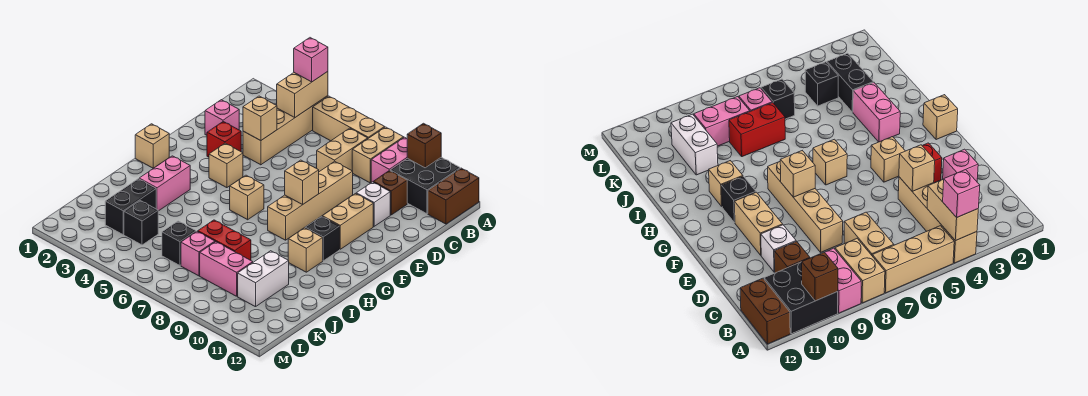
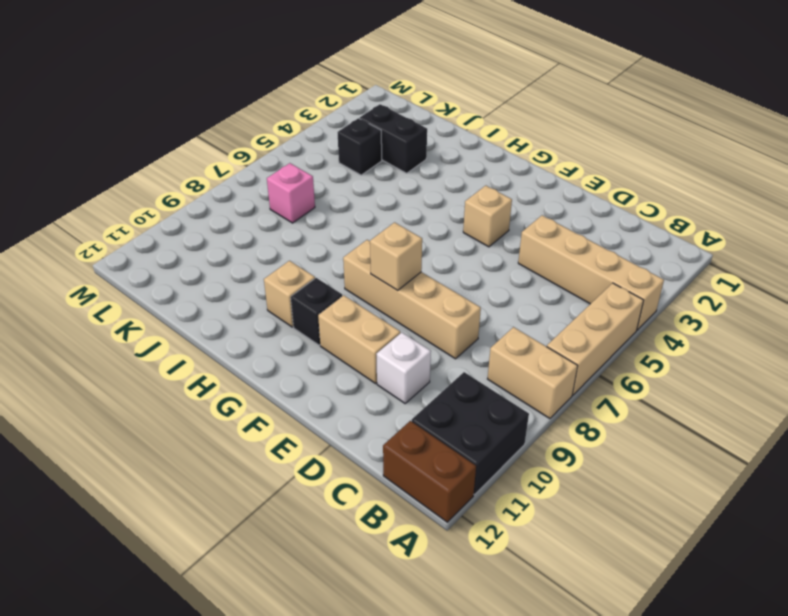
none -> pink brick A9:B9 level 1
none -> tan brick B7:C7 level 1
none -> brown brick C10 level 1
none -> pink brick D2 level 1

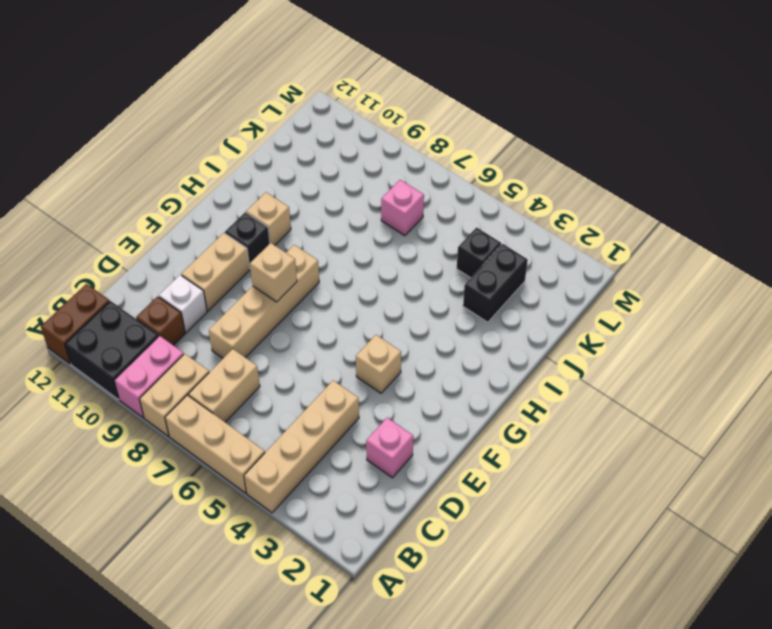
none -> red brick E3 level 1
none -> tan brick G1 level 1
none -> tan brick G6 level 1
none -> pink brick H3:I3 level 1

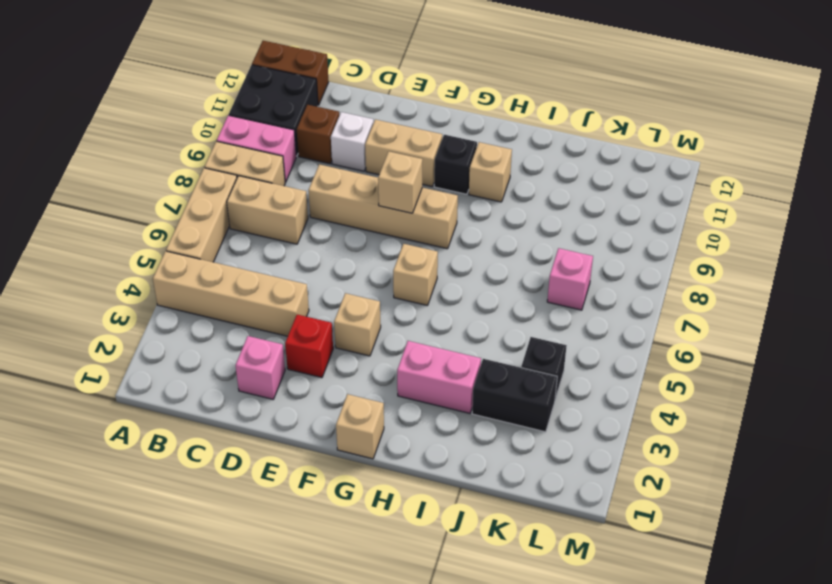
none -> red brick J7:J8 level 1
none -> white brick J10:K10 level 1
none -> black brick K6 level 1
none -> pink brick K8:K9 level 1

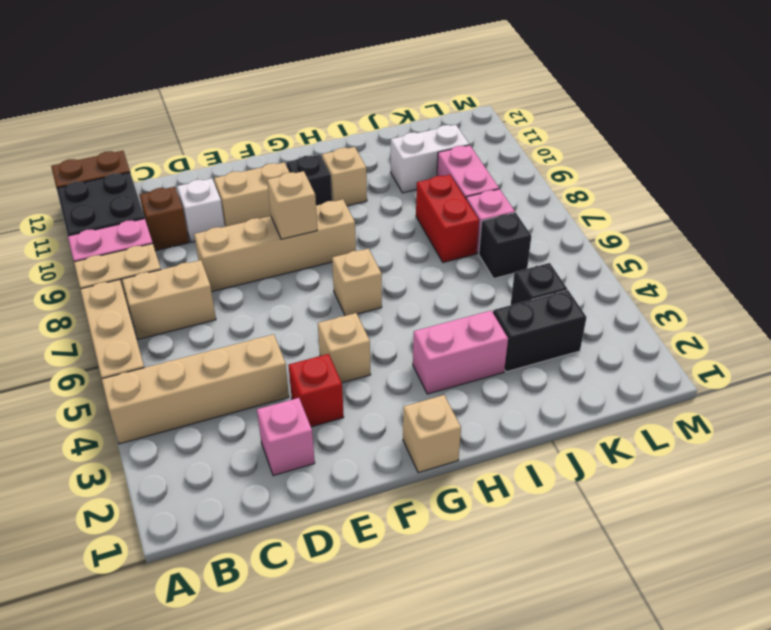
none -> tan brick A4:B4 level 2
none -> brown brick A10 level 2
none -> tan brick D4 level 2
none -> pink brick A4 level 3

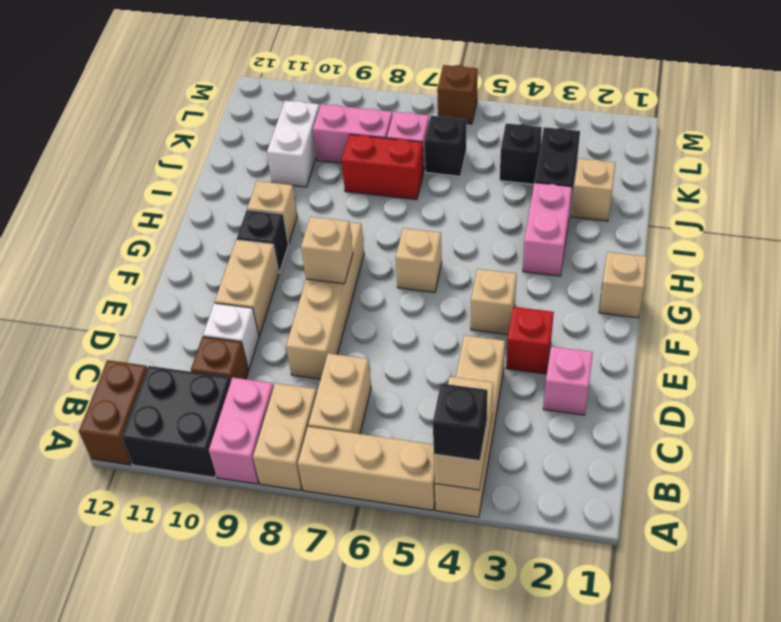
black brick A4 level 3 -> pink brick A4 level 3
tan brick J2 level 1 -> tan brick D4 level 2
brown brick M6 level 1 -> brown brick A10 level 2

